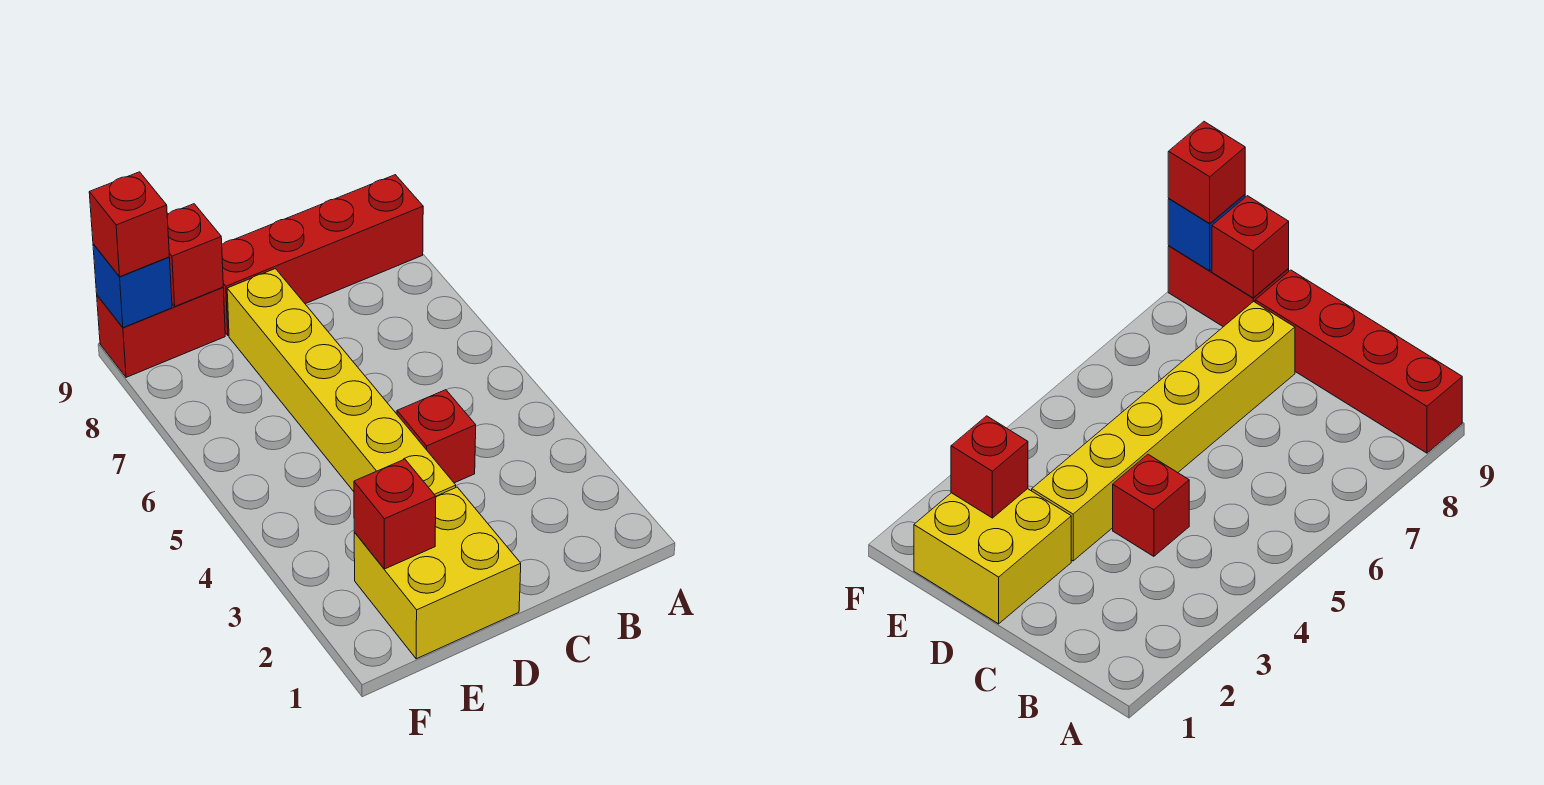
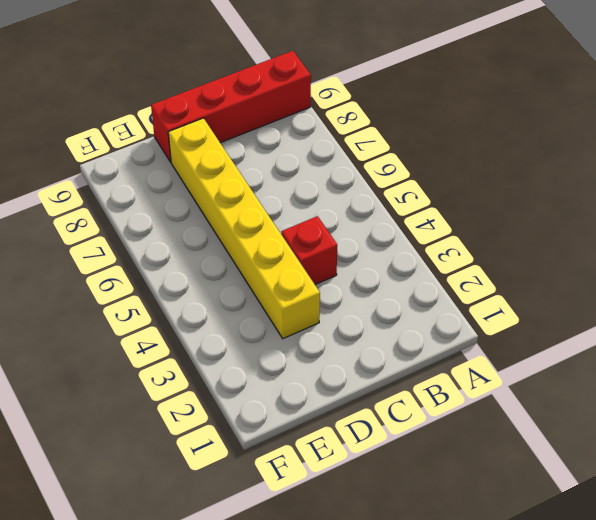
none -> yellow brick D1:E2 level 1
none -> red brick E9:F9 level 1

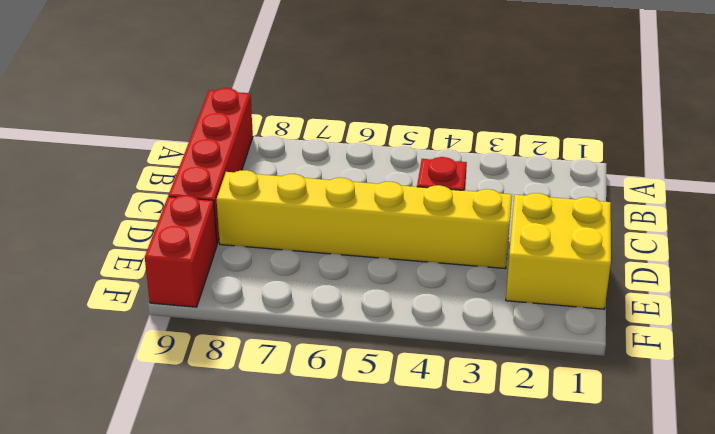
none -> red brick E2 level 2
none -> red brick E9 level 2

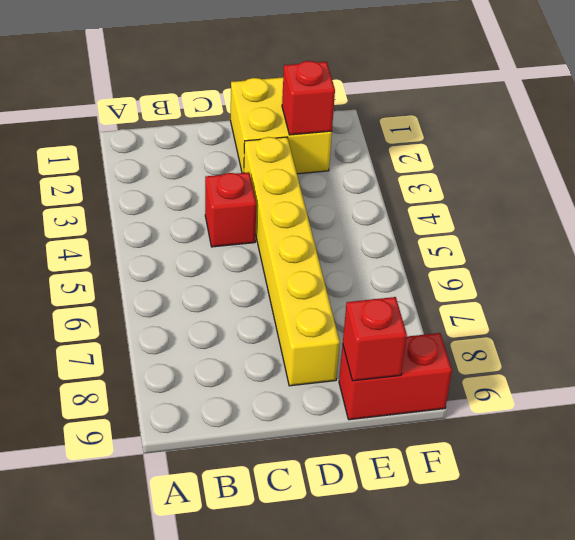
none -> red brick A9:D9 level 1
none -> blue brick F9 level 2

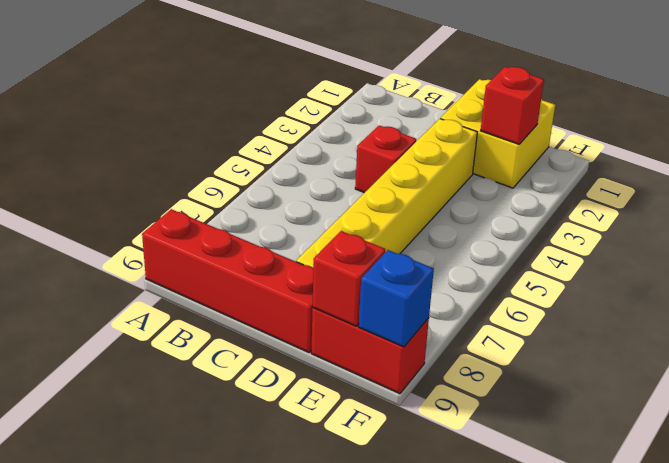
none -> red brick F9 level 3

